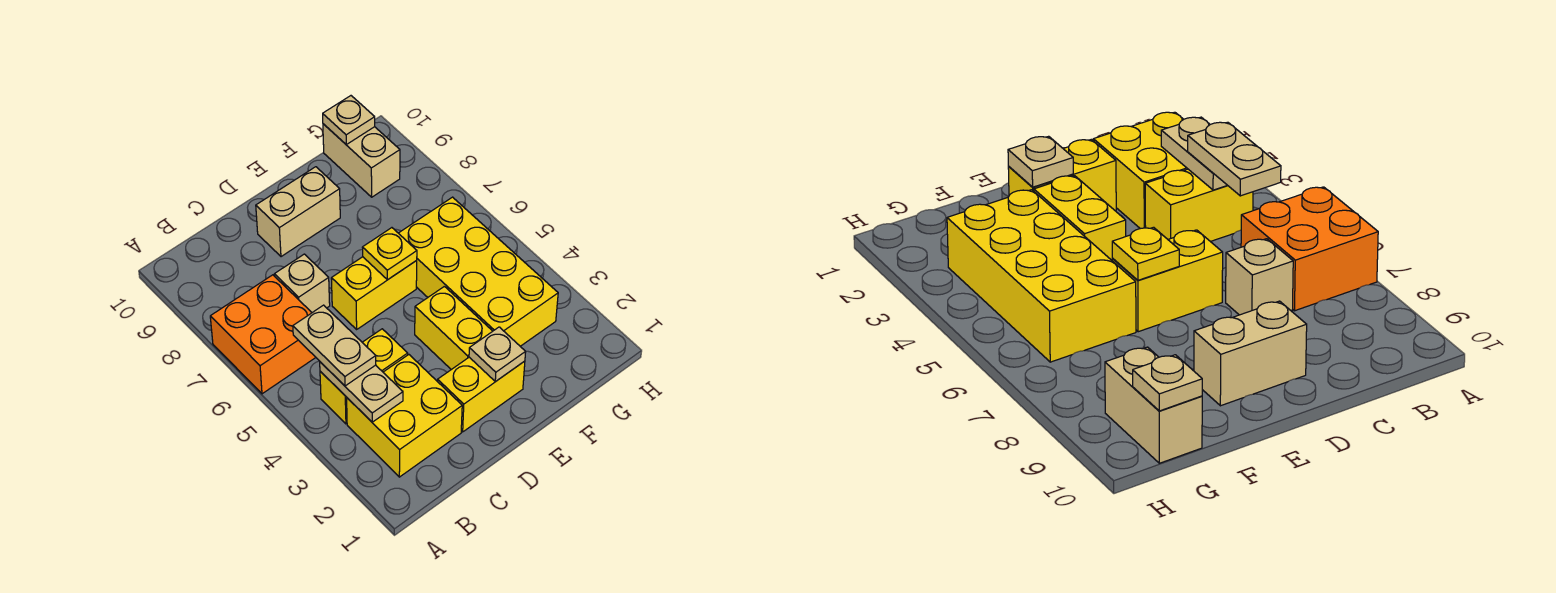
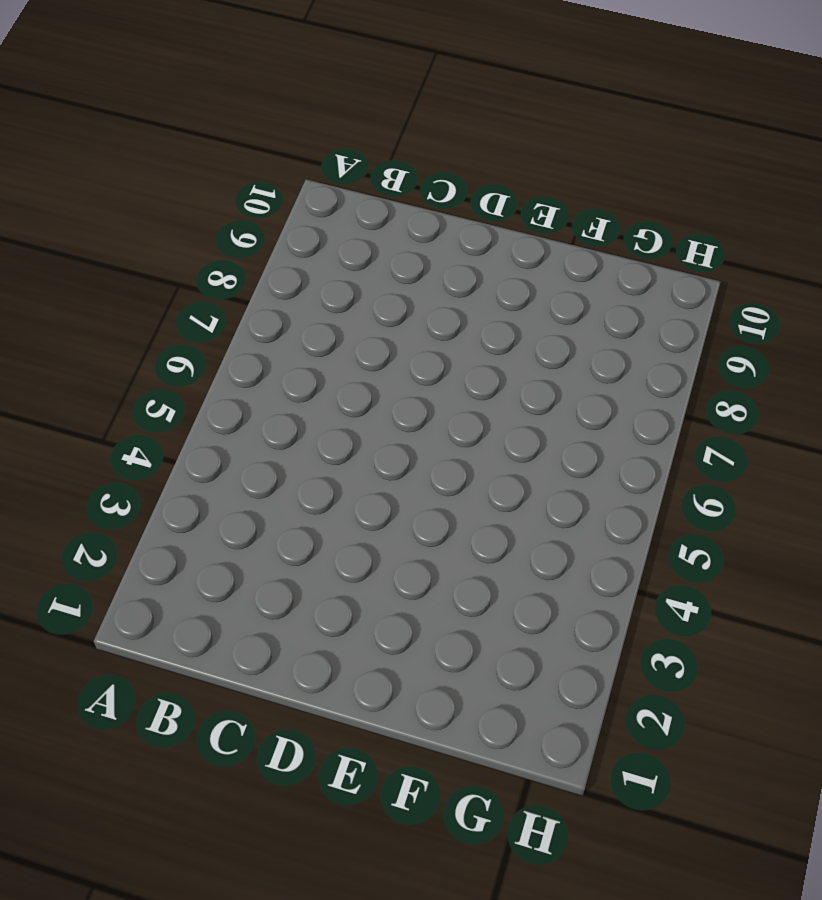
none -> orange brick A6:B7 level 1
none -> yellow brick B2:C3 level 1
none -> yellow brick B4:C4 level 1

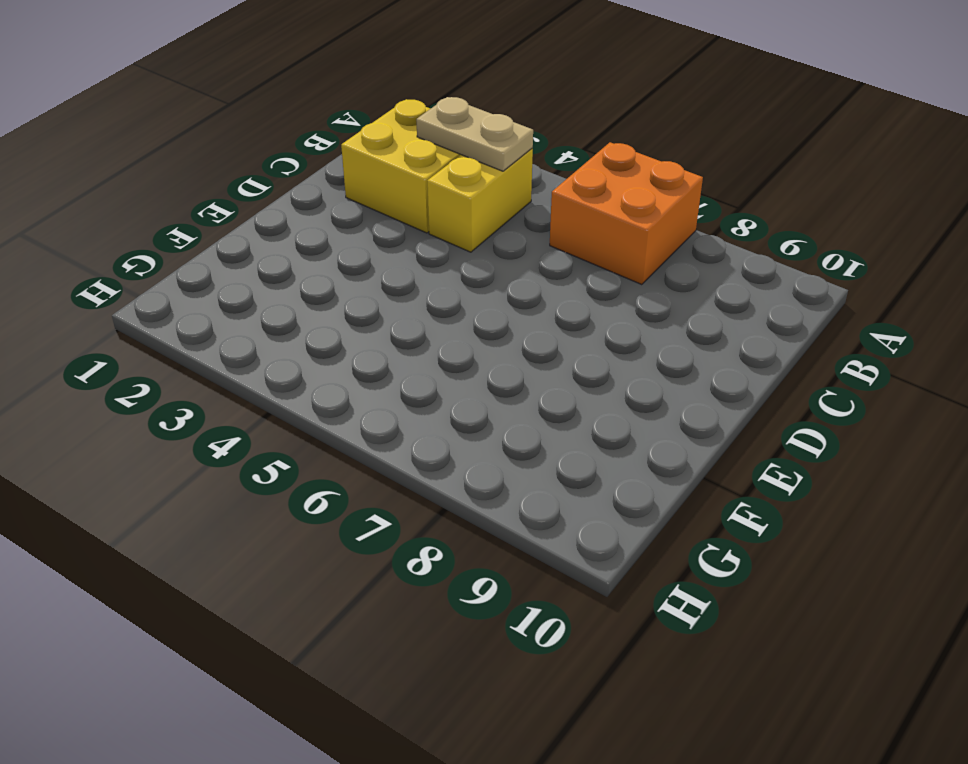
none -> tan brick C7 level 1
none -> yellow brick D2:E2 level 1
none -> yellow brick D6:E6 level 1

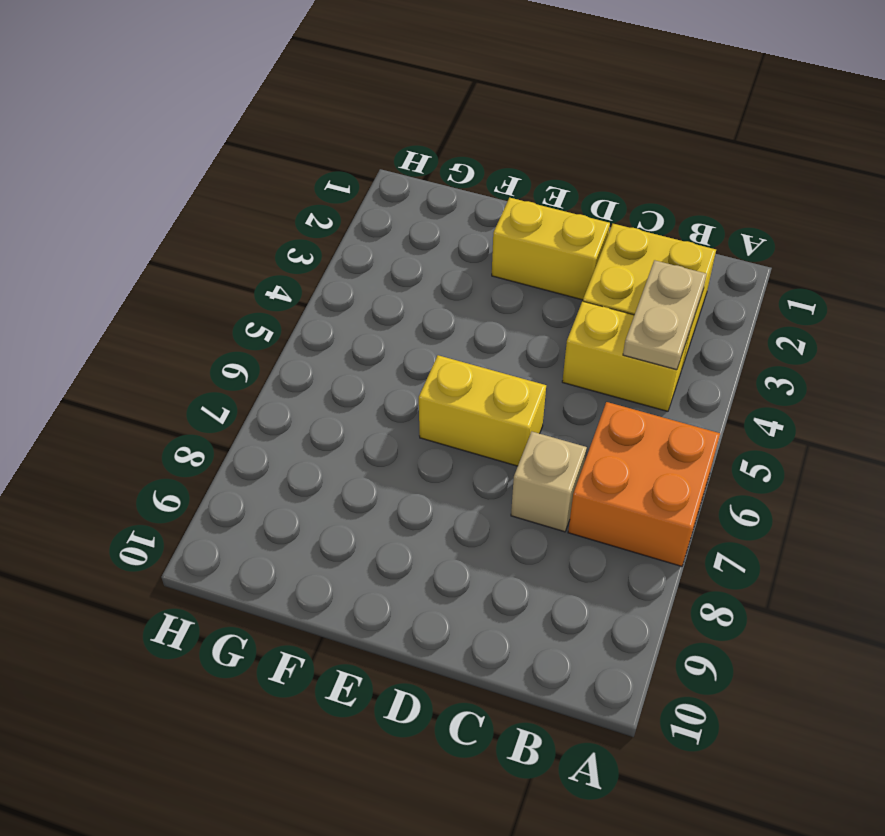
none -> tan brick D9:E9 level 1
none -> yellow brick E3:E4 level 1
none -> yellow brick F3:G6 level 1

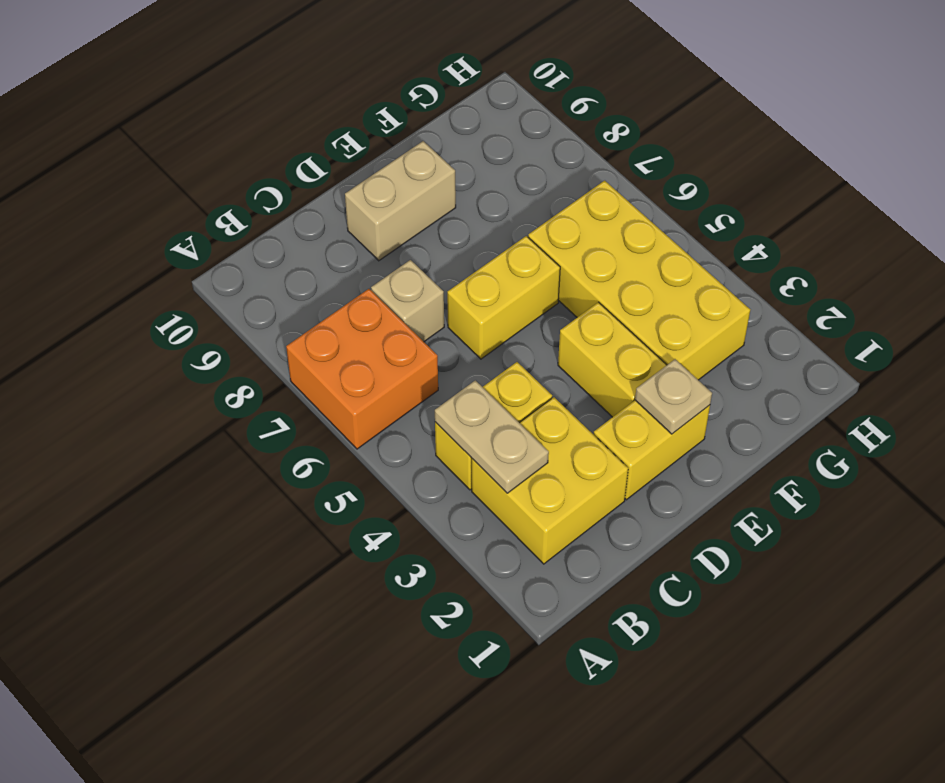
none -> tan brick G9:G10 level 1
none -> yellow plate E6 level 2
none -> tan plate G10 level 2

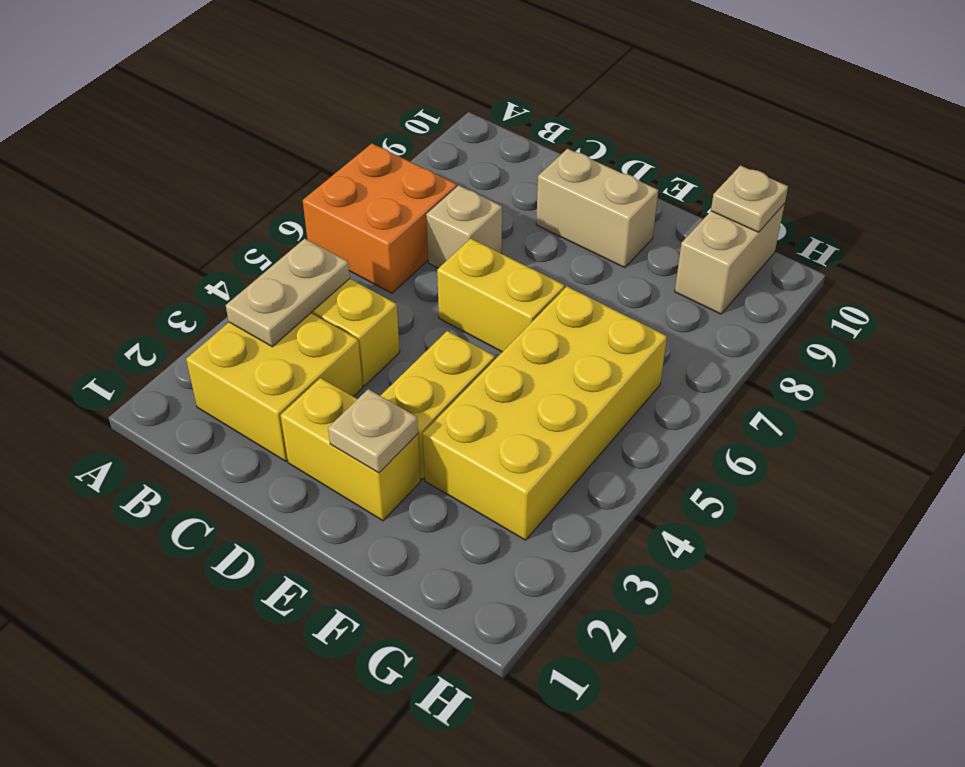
none -> yellow plate E6 level 2
none -> tan plate B4:B5 level 3

